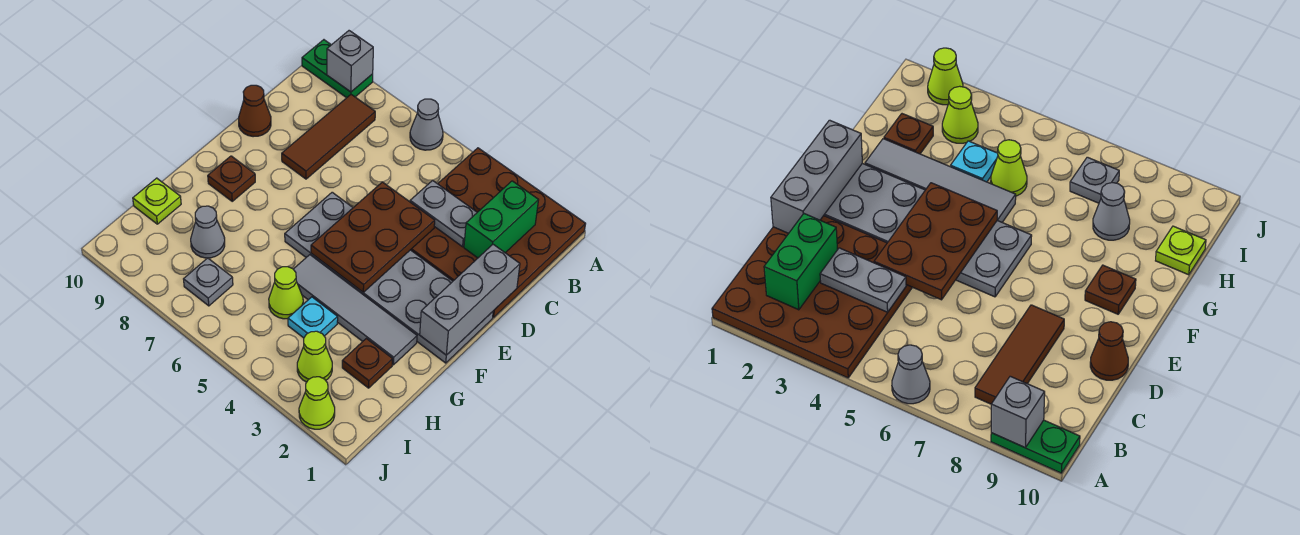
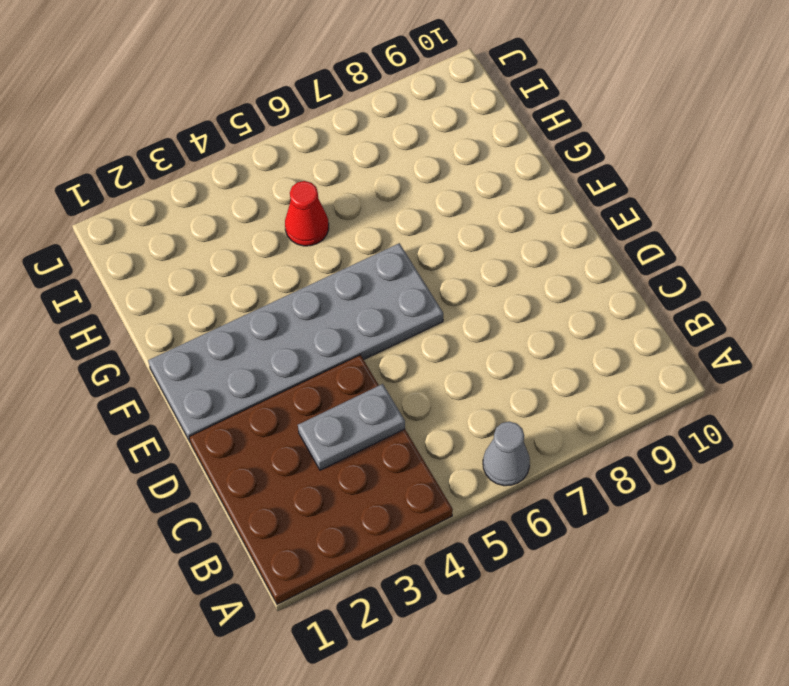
red cone H5 level 1 -> lime cone H5 level 1
none -> green plate A9:A10 level 1
none -> brown tile B8:D8 level 1
none -> brown cone D10 level 1

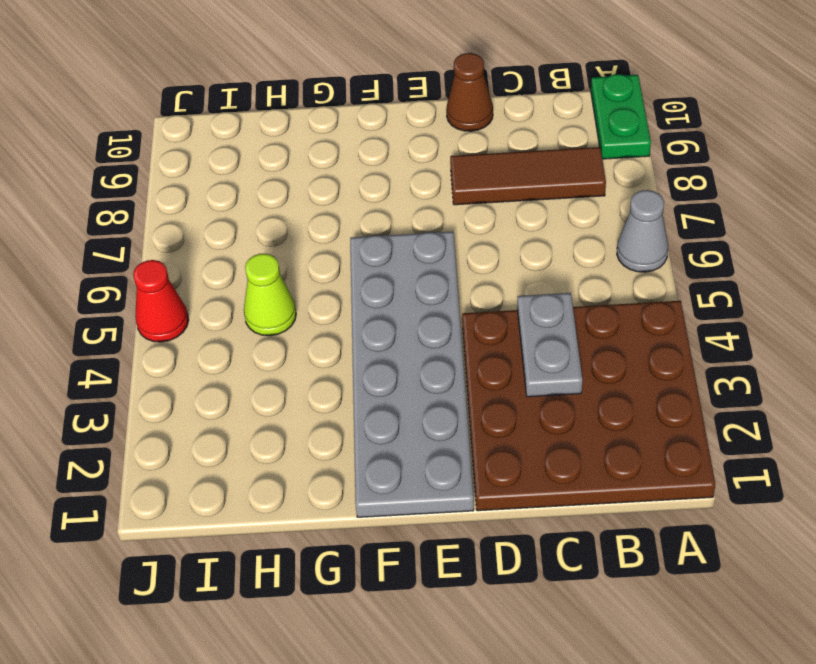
red cone J5 level 1 -> none
none -> brown plate F9 level 1
none -> grey tile G2:G5 level 1
none -> brown plate H2 level 1

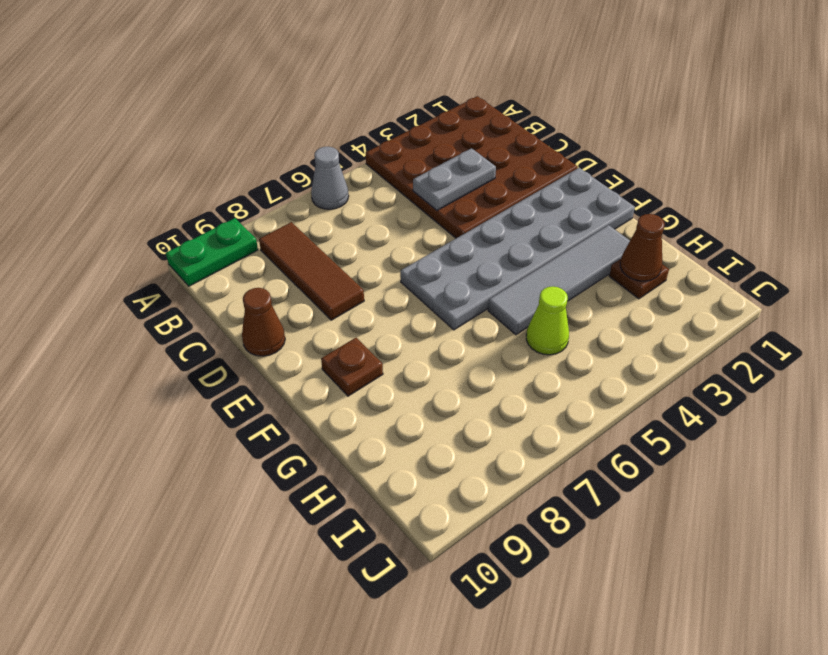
brown cone H2 level 2 -> none
none -> cyan plate H4 level 1
none -> grey cone H8 level 1
none -> lime plate H10 level 1

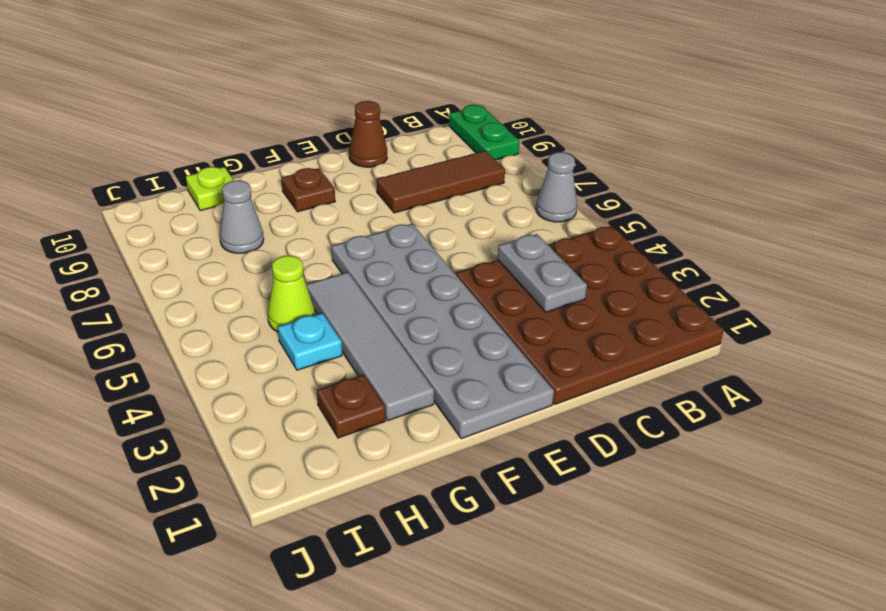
none -> lime cone I3 level 1
none -> grey plate I7 level 1
none -> lime cone J2 level 1

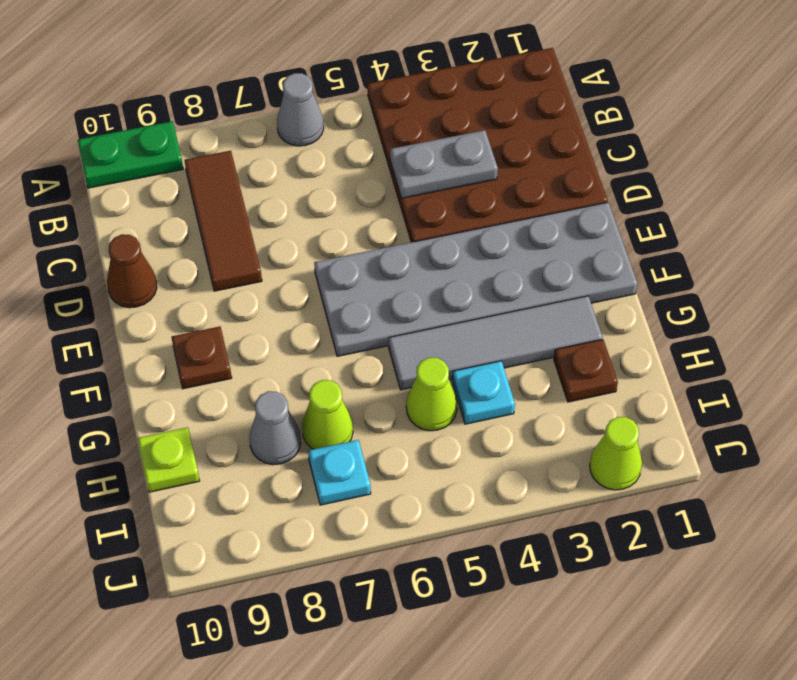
lime cone H7 level 1 -> lime cone I3 level 1
cyan plate I7 level 1 -> grey plate I7 level 1
none -> grey brick A9 level 2
none -> green brick B2:C2 level 2
none -> grey brick D1:F1 level 2

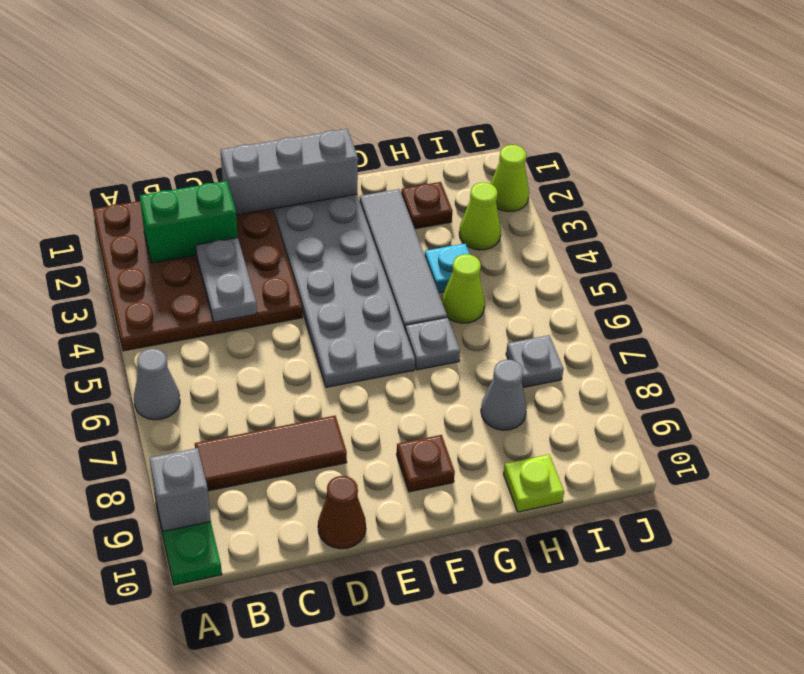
grey plate G6 level 1 -> none
none -> brown plate D4:F5 level 2

